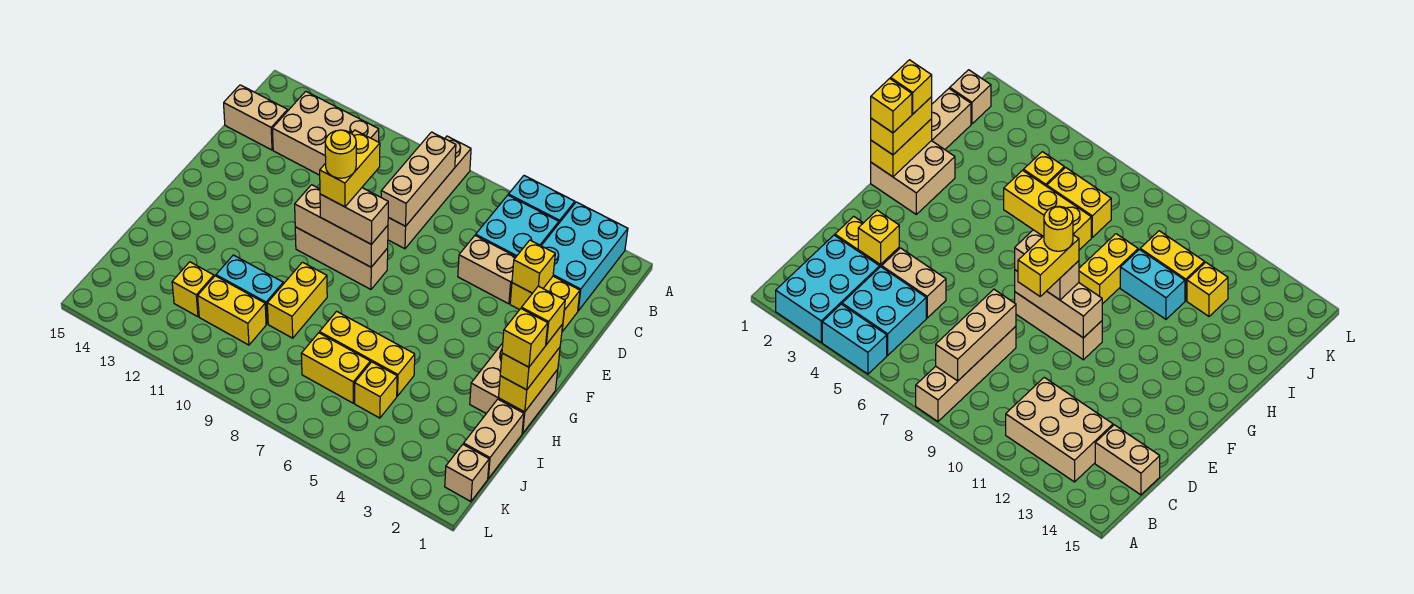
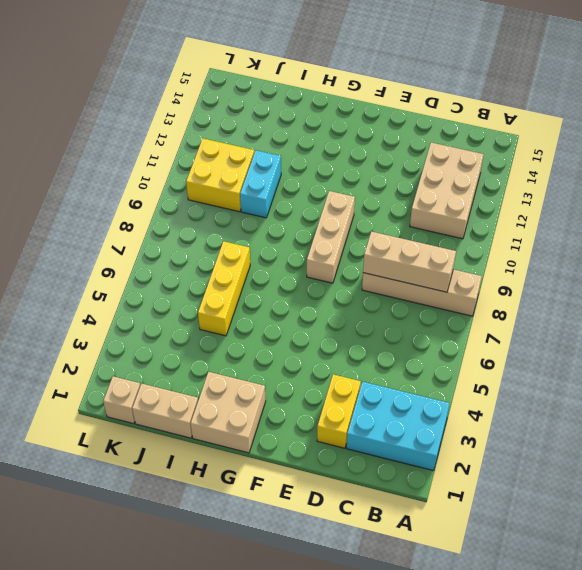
yellow brick J10:K11 level 1 -> yellow brick J10:J11 level 1
none -> cyan brick A4:A5 level 1
none -> cyan brick B4:C5 level 1
none -> tan brick C14:C15 level 1

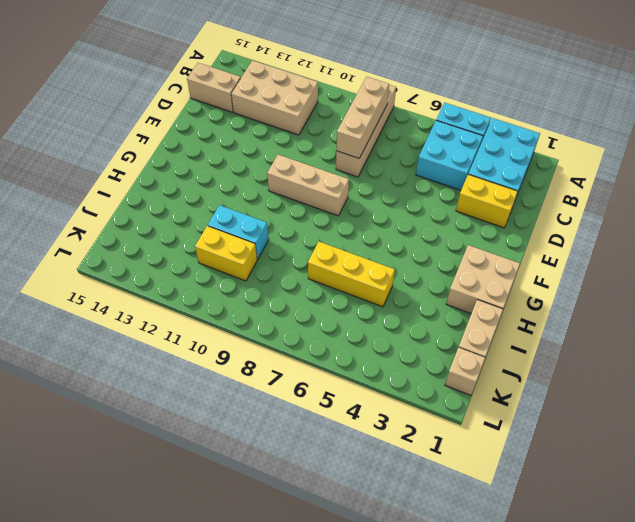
none -> tan brick D4:D5 level 1
none -> yellow brick H9:I9 level 1
none -> yellow brick J5 level 1

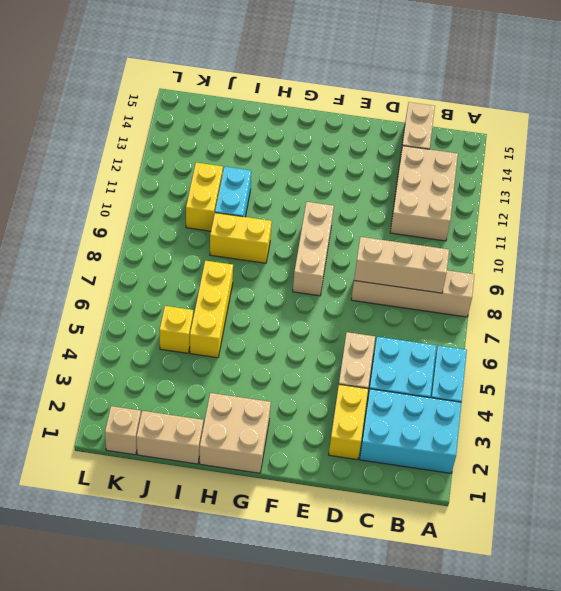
none -> yellow brick J6:J7 level 1
none -> yellow brick J12 level 1
none -> yellow brick D3 level 2

